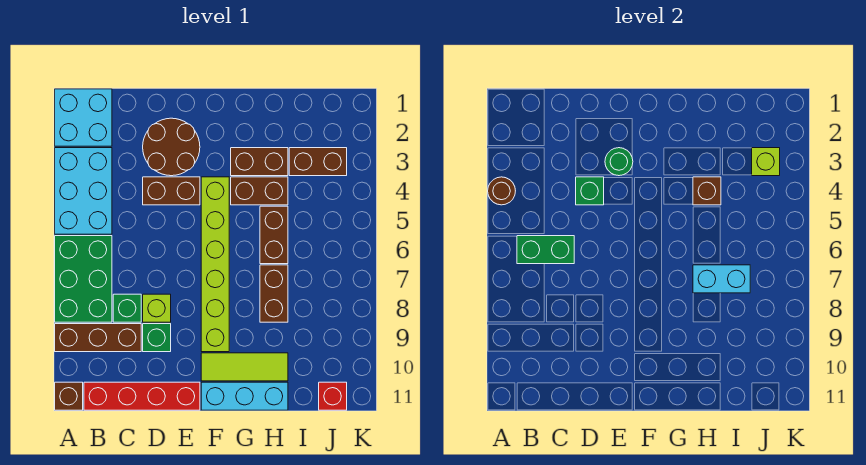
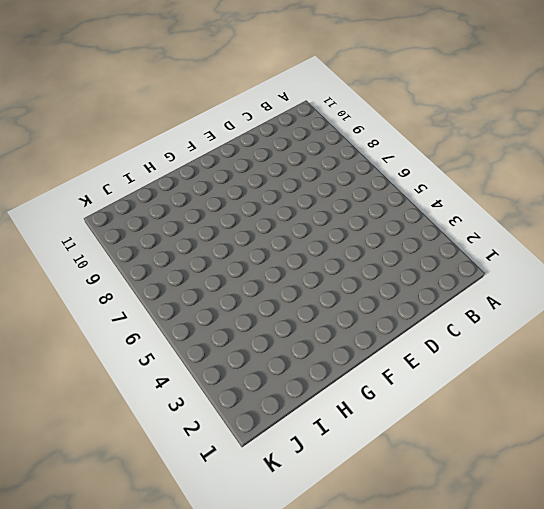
none -> cyan brick A1:B2 level 1
none -> cyan brick A3:B5 level 1
none -> green brick A6:B8 level 1

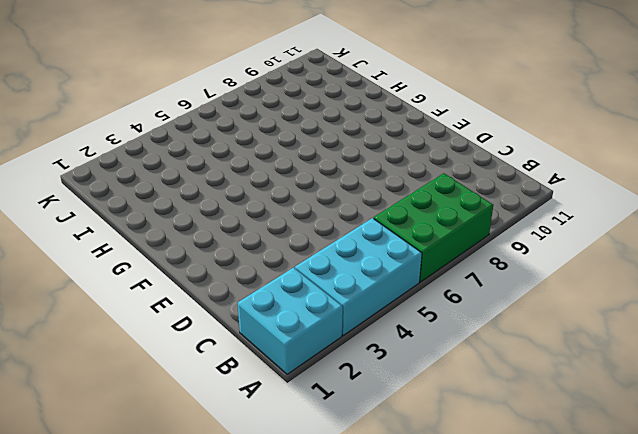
none -> brown brick A9:C9 level 1
none -> brown brick A11 level 1
none -> red brick B11:E11 level 1

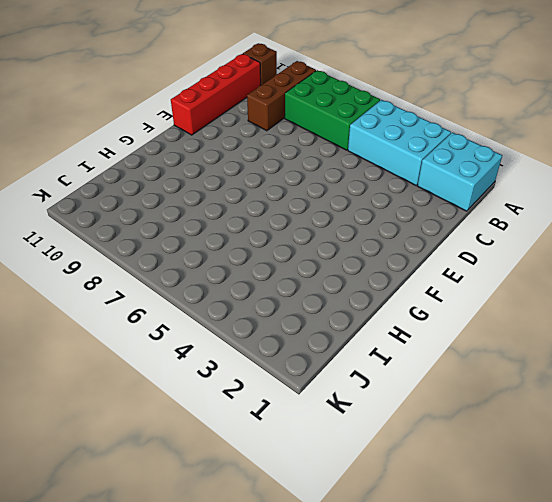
none -> green brick C8 level 1
none -> brown round brick D2:E3 level 1
none -> brown brick D4:E4 level 1

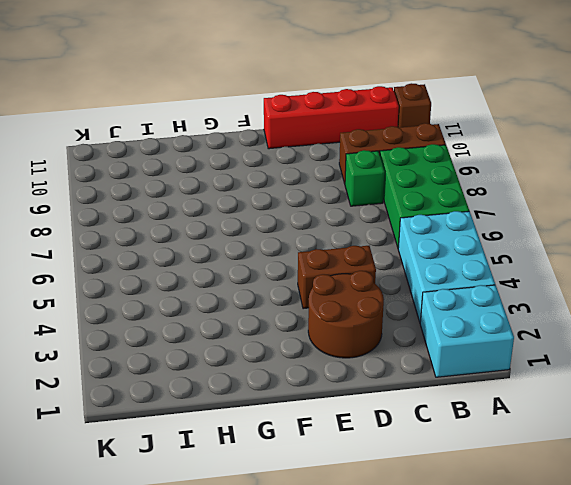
none -> lime brick D8 level 1
none -> green brick D9 level 1
none -> lime brick F4:F9 level 1

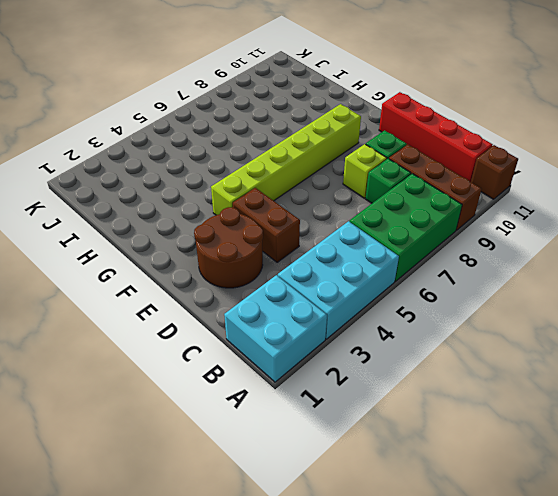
none -> lime tile F10:H10 level 1
none -> cyan brick F11:H11 level 1
none -> brown brick G3:H3 level 1

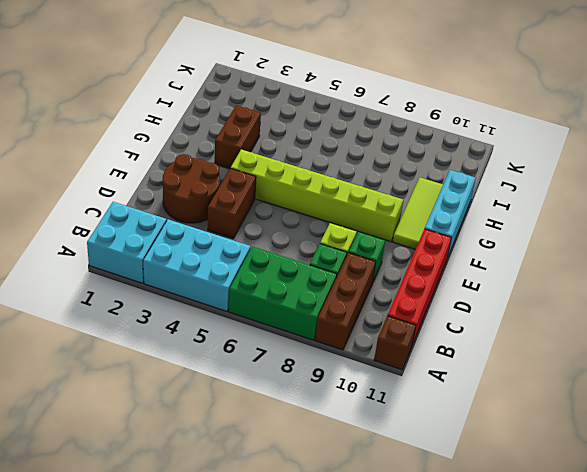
none -> brown brick G4:H4 level 1
none -> brown brick H5:H6 level 1
none -> brown brick H7:H8 level 1

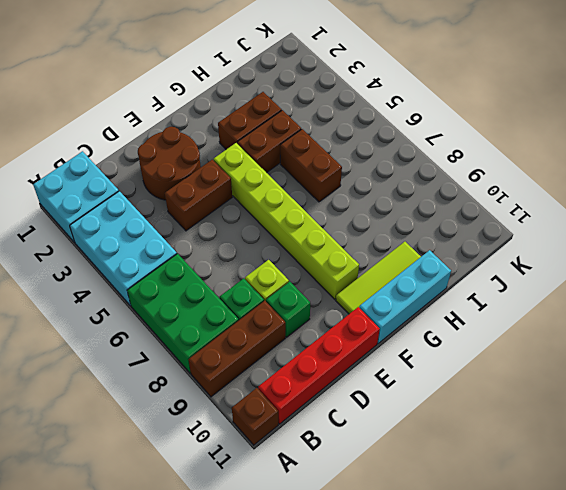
none -> brown brick H7:H8 level 1
none -> brown brick I3:J3 level 1
none -> red brick J11 level 1

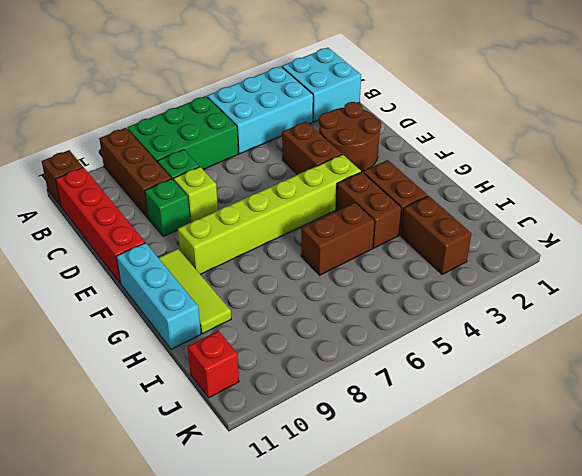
none -> brown brick H7:H8 level 1
none -> brown round brick A4 level 2
none -> green brick B6:C6 level 2

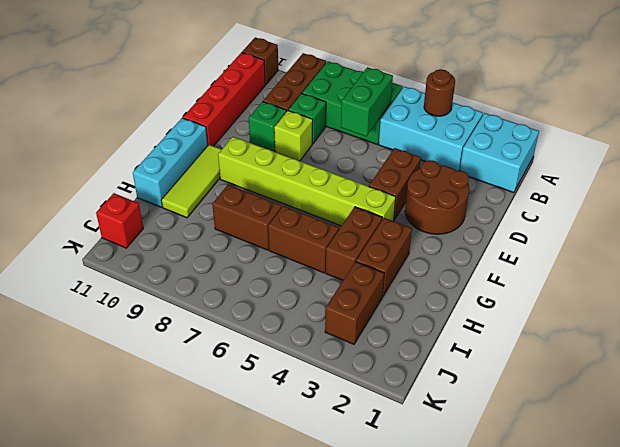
none -> green brick D4 level 2
none -> green round brick E3 level 2
none -> brown brick H4 level 2

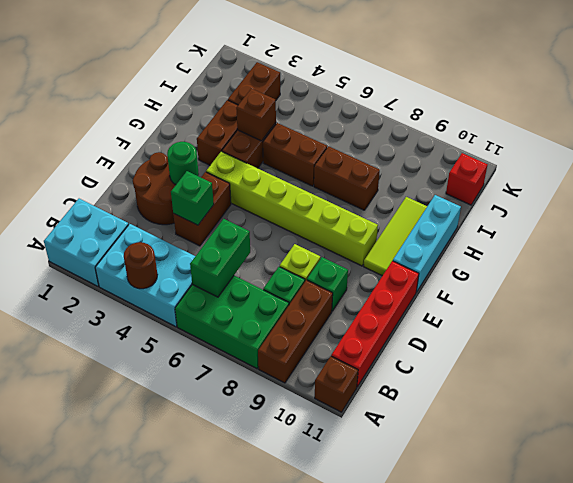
none -> cyan brick H7:I7 level 2
none -> lime brick J3 level 2

